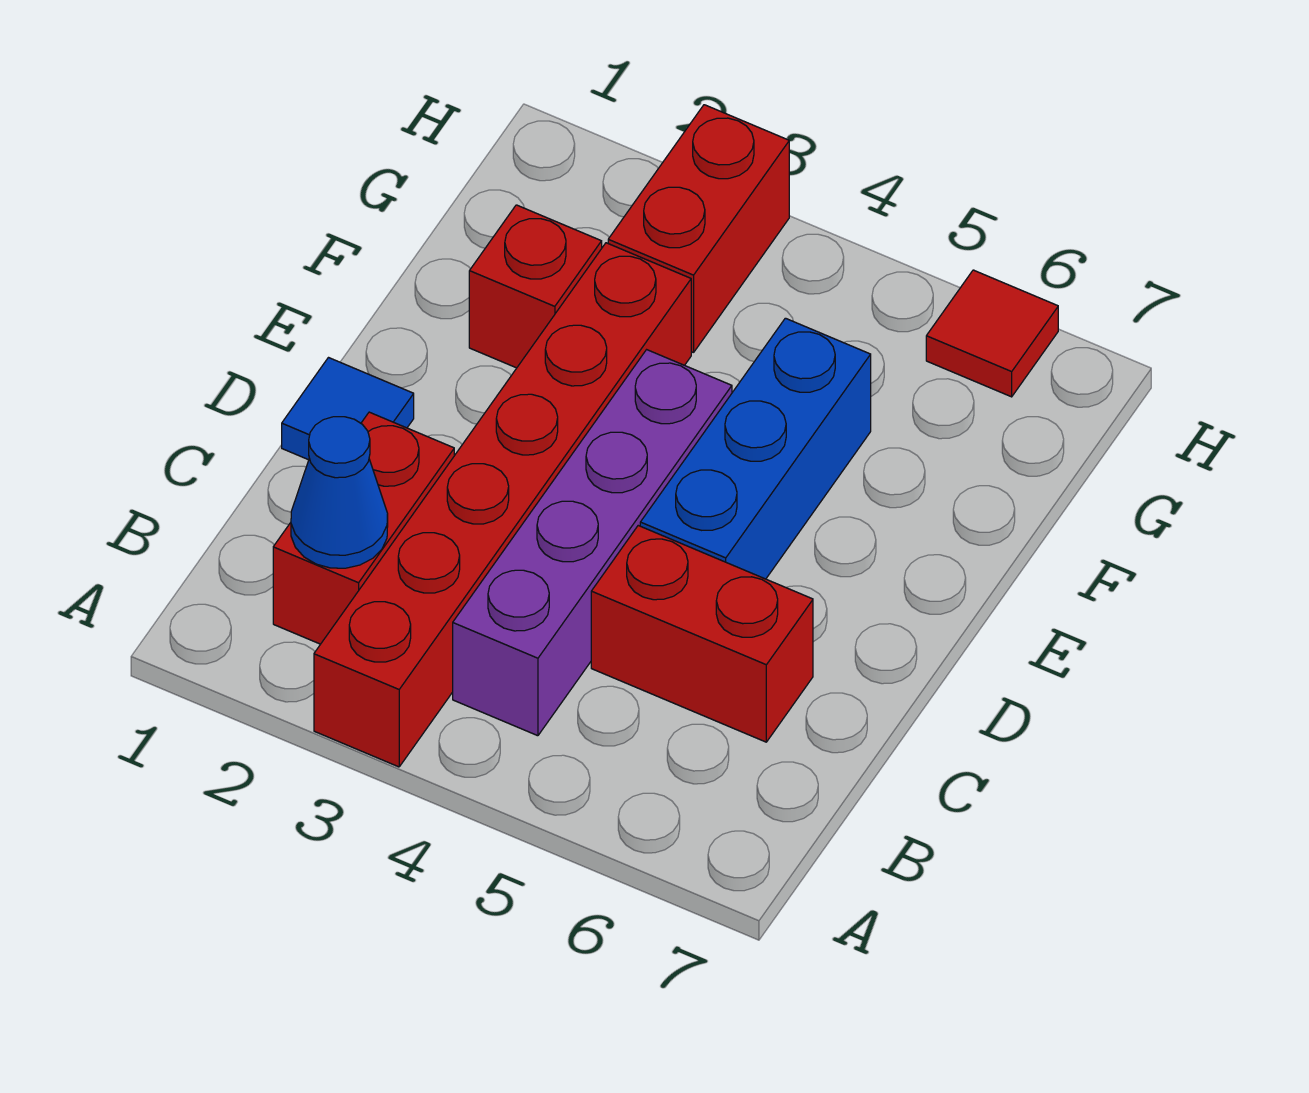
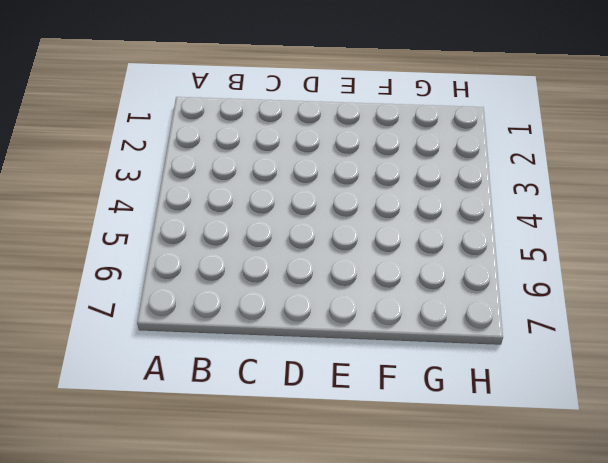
none -> red brick A3:F3 level 1
none -> red brick B2:C2 level 1

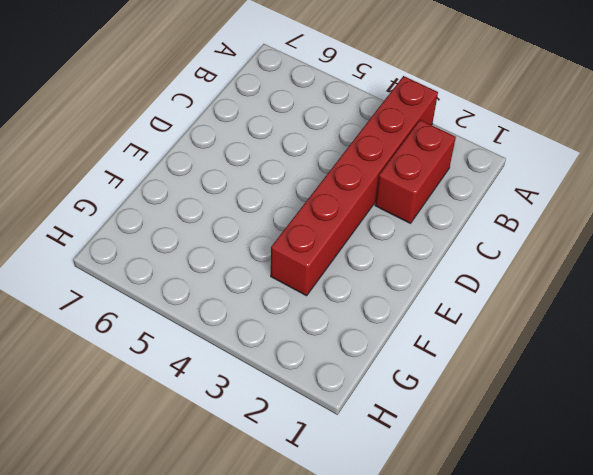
none -> purple brick B4:E4 level 1
none -> red brick C5:C6 level 1

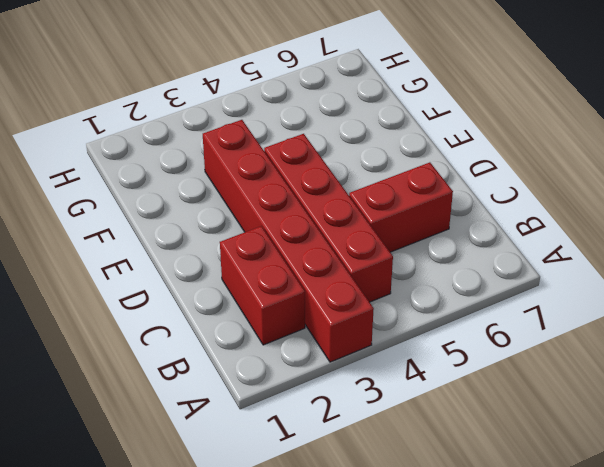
red brick B4:E4 level 1 -> purple brick B4:E4 level 1
none -> blue tile D1 level 1
none -> blue brick D5:F5 level 1

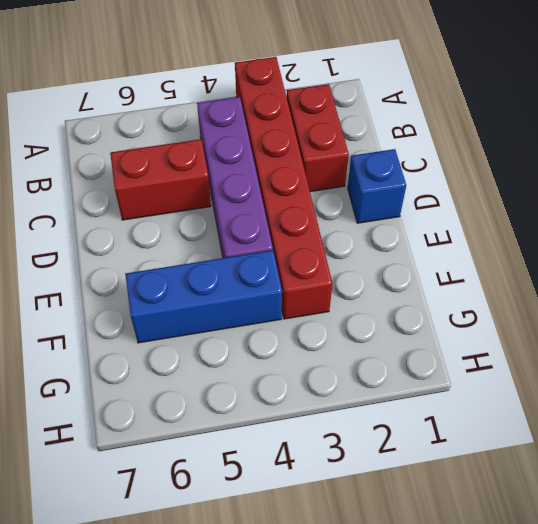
blue brick D1 level 1 -> blue tile D1 level 1
blue brick F4:F6 level 1 -> blue brick D5:F5 level 1
none -> red brick F2 level 1
none -> red brick G3:H3 level 1

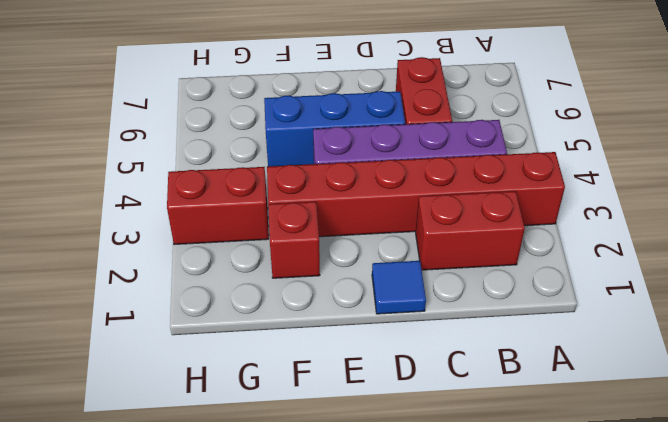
none -> red tile H6 level 1
none -> blue cone B2 level 2

